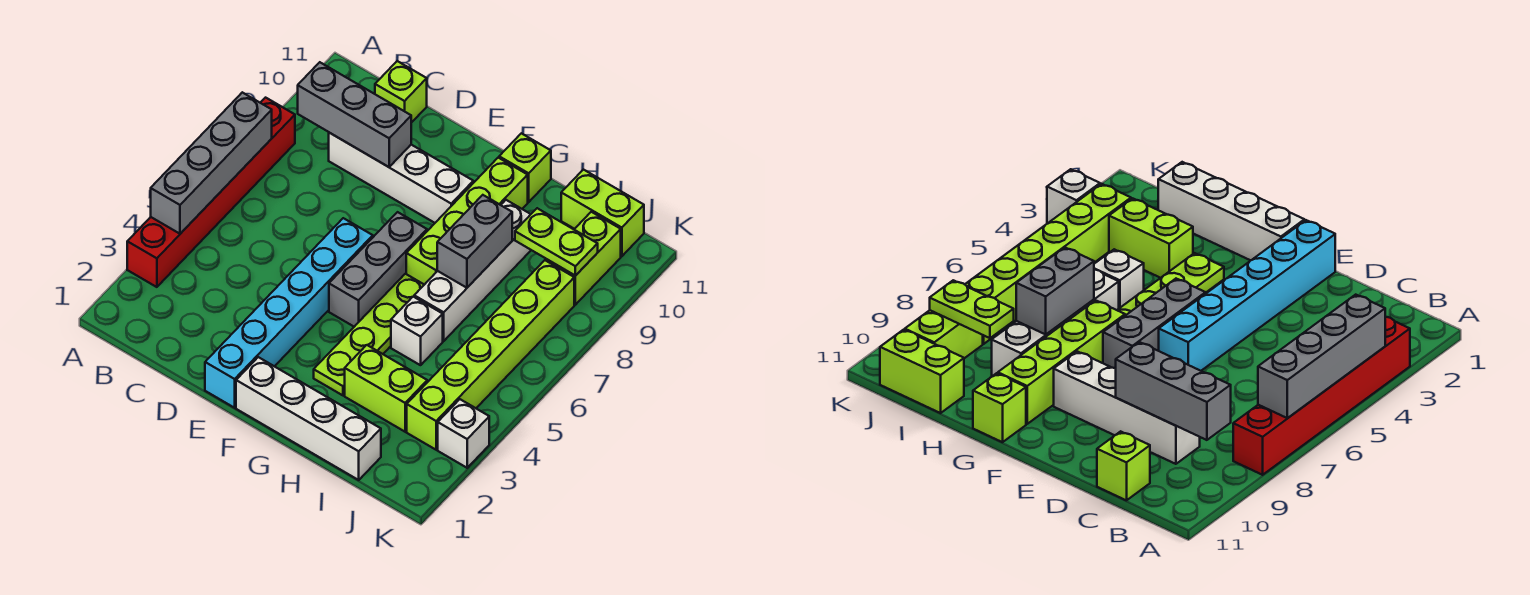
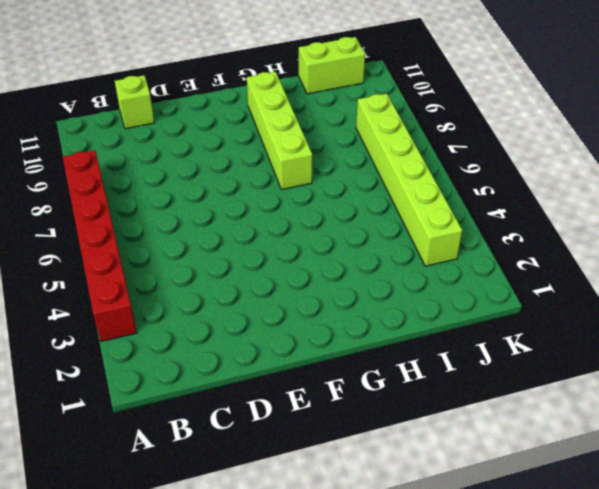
none -> white brick C9:F9 level 1
none -> cyan brick E1:E6 level 1
none -> white brick F1:I1 level 1

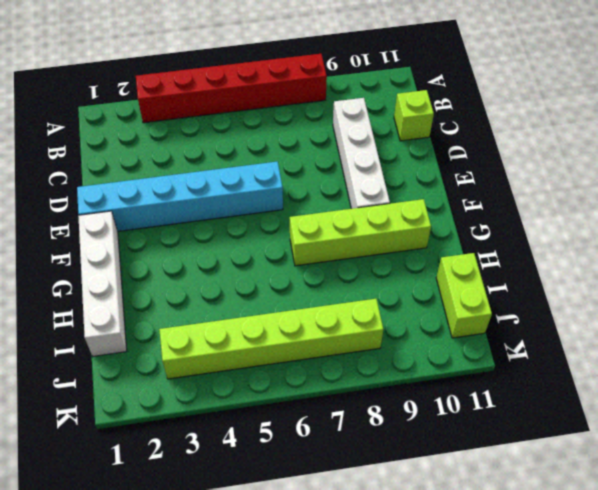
none -> grey brick F5:F7 level 1
none -> lime plate G3:G6 level 1
none -> lime brick G11 level 1

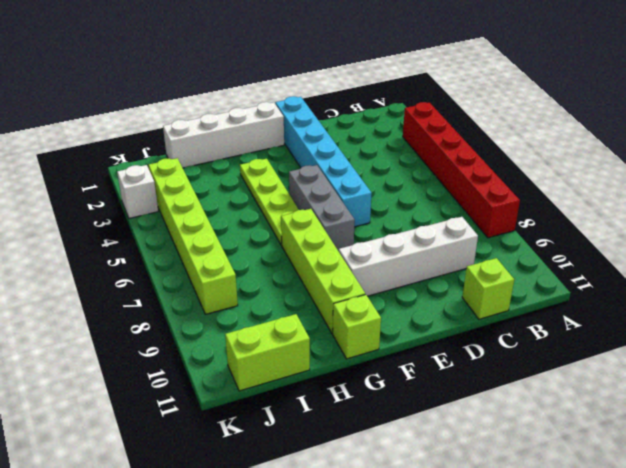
none -> lime brick H3:I3 level 1
none -> white brick H5 level 1
none -> white brick H6:H9 level 1

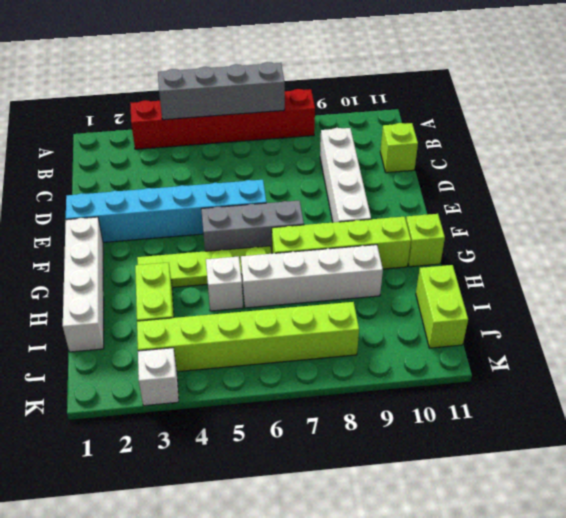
none -> lime brick J9:J10 level 1
none -> grey brick B9:D9 level 2
none -> grey brick H7:H8 level 2

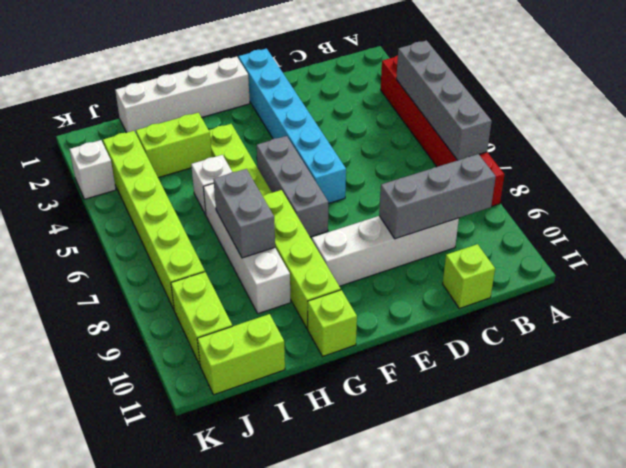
none -> lime plate I9:J9 level 2

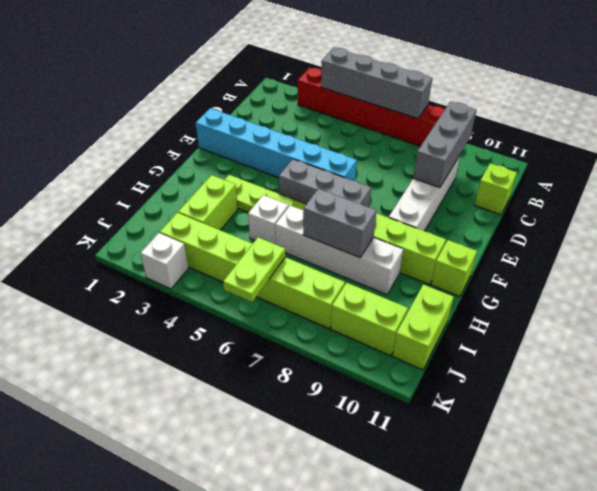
lime plate J6:K6 level 2 -> lime plate I9:J9 level 2
none -> white brick F1:I1 level 1

